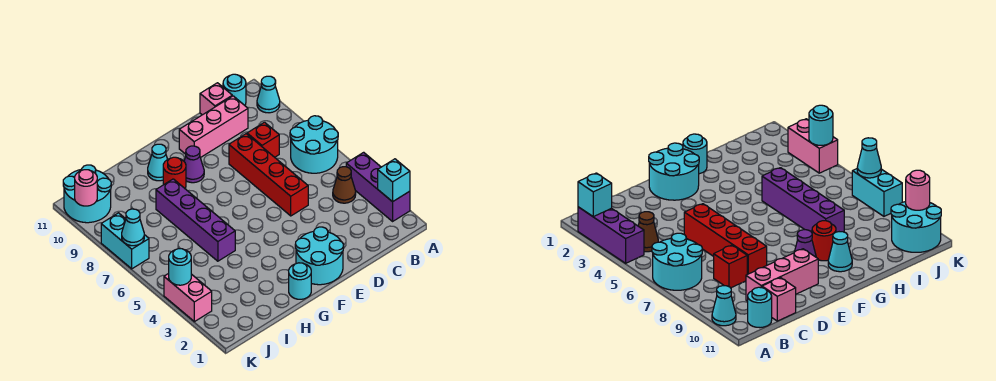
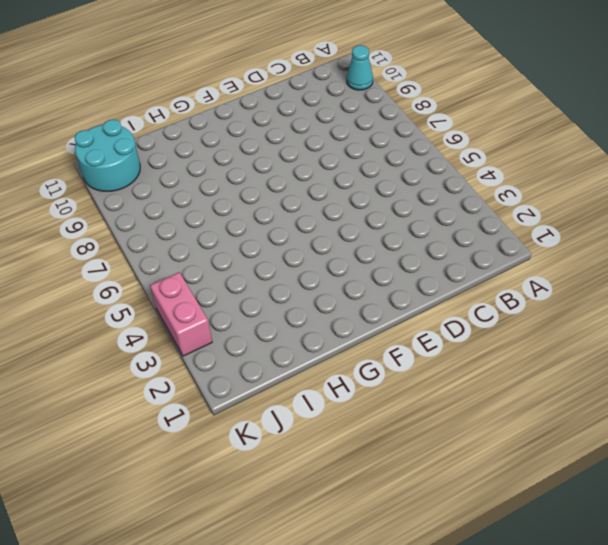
none -> purple brick A2:A4 level 1
none -> cyan round brick A6:B7 level 1
none -> brown cone B4 level 1

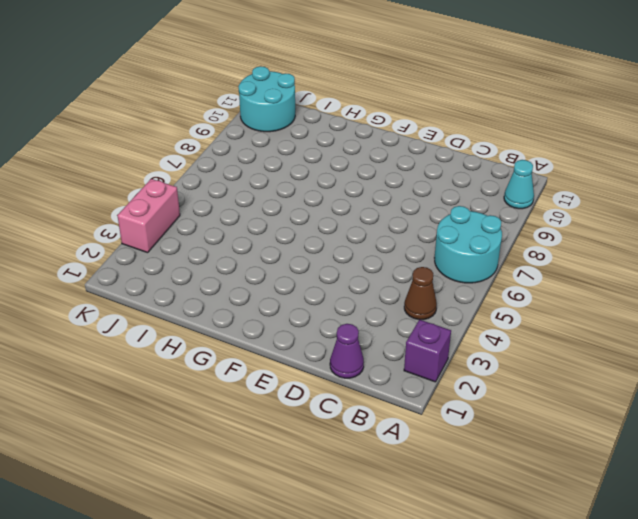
purple brick A2 level 1 -> purple brick A2:A4 level 1
purple cone C1 level 1 -> purple cone F9 level 1
none -> cyan round brick B11 level 1
none -> red brick C8 level 1
none -> pink brick C10:E10 level 1

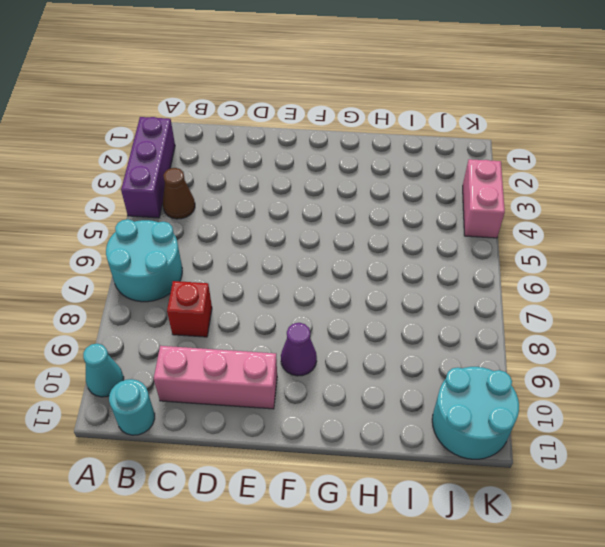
none -> pink brick C11 level 1
none -> red brick D5:D8 level 1
none -> cyan round brick E1:F2 level 1

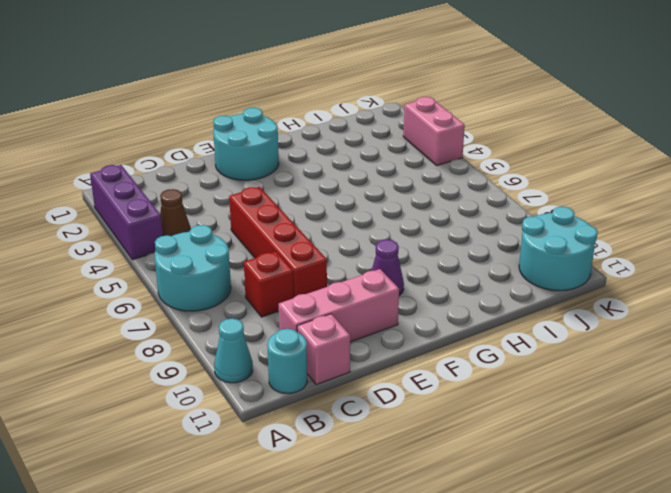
none -> cyan round brick G1 level 1
none -> red round brick G9 level 1
none -> cyan cone G10 level 1

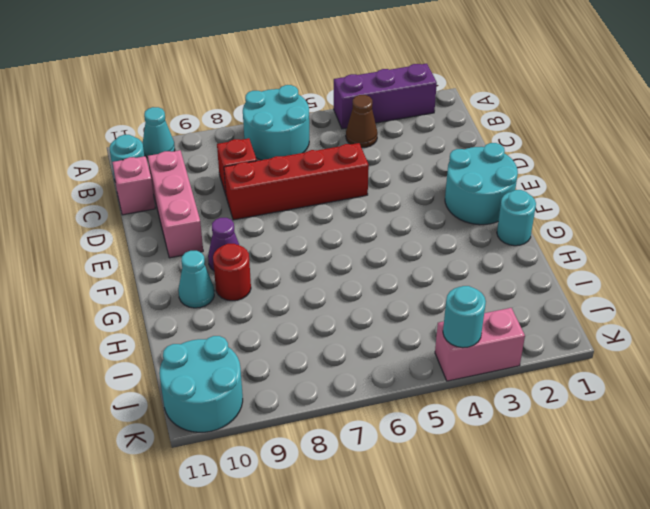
none -> purple brick H5:H8 level 1
none -> cyan brick K7:K8 level 1
none -> cyan brick A2 level 2

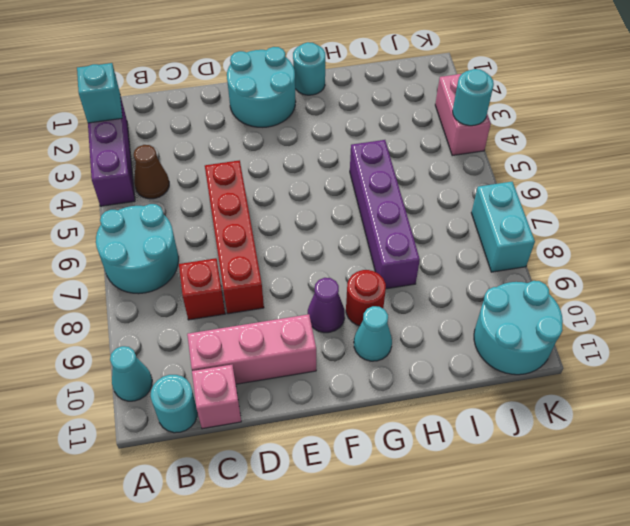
none -> cyan cone K7 level 2
none -> pink round brick K10 level 2

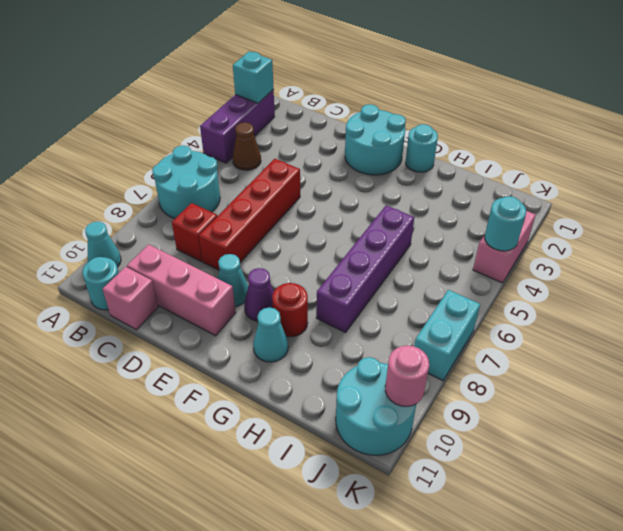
cyan cone E9 level 1 -> cyan cone K7 level 2

